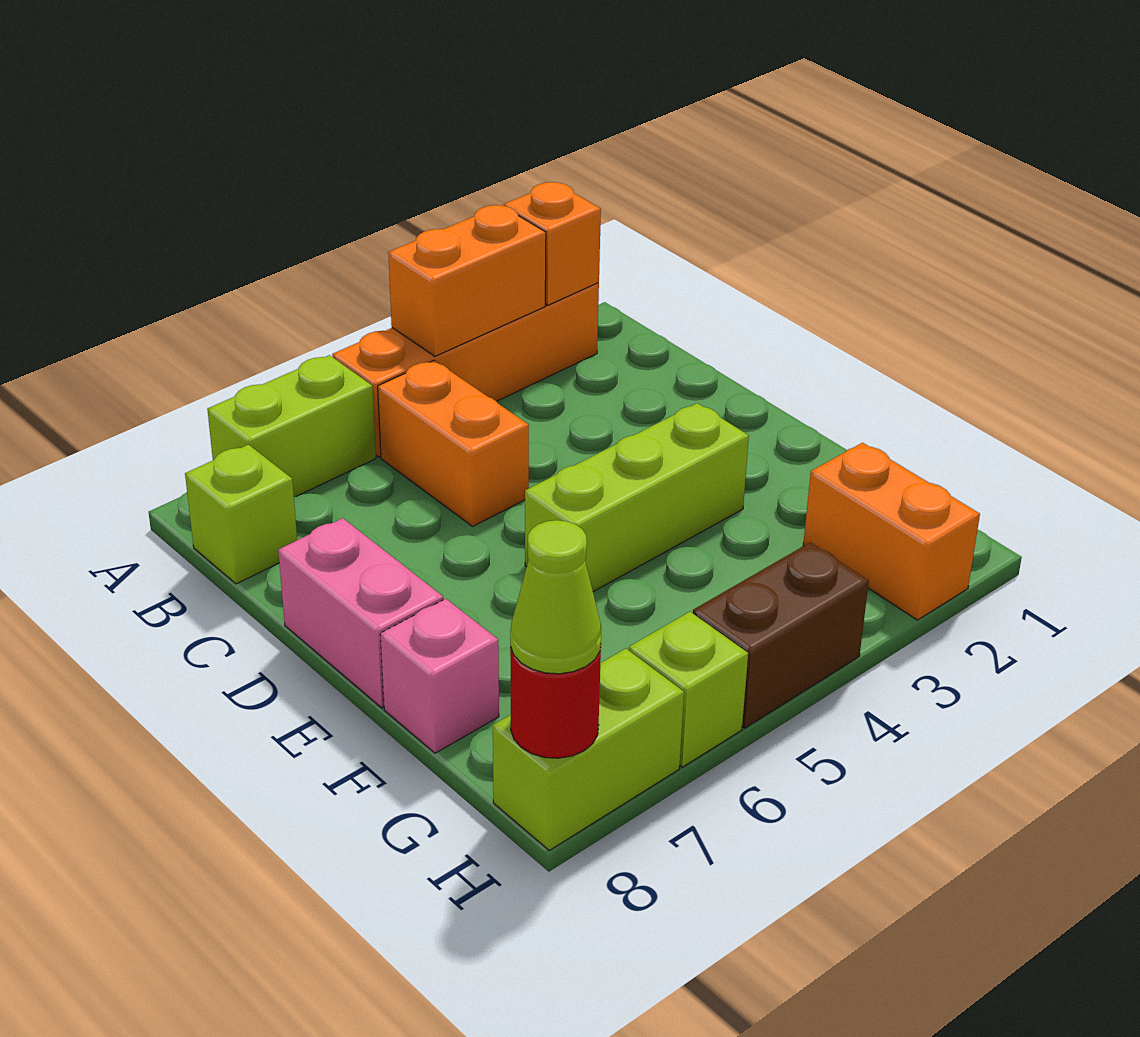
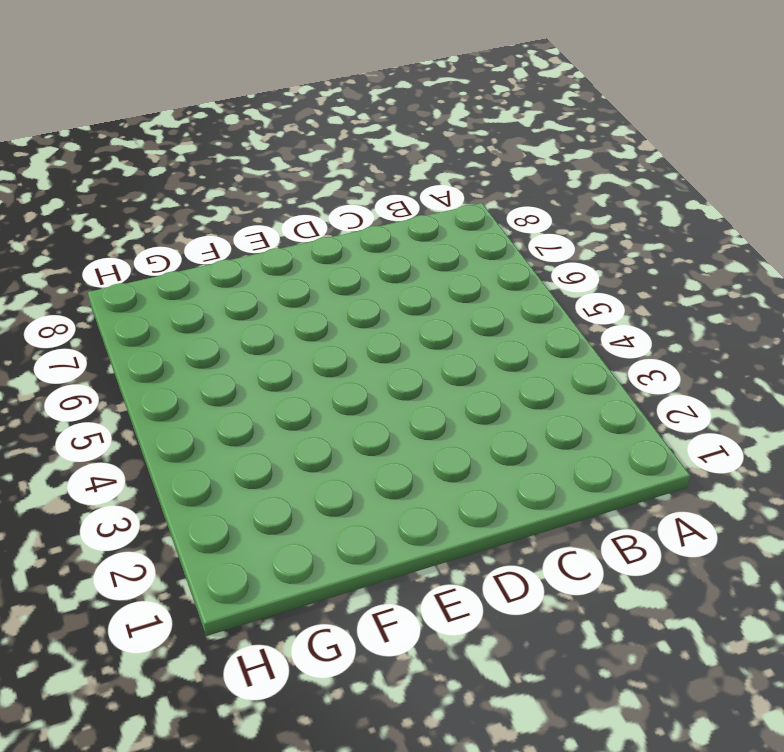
none -> orange brick A2:A5 level 1
none -> lime brick A6:A7 level 1
none -> orange brick B5:C5 level 1

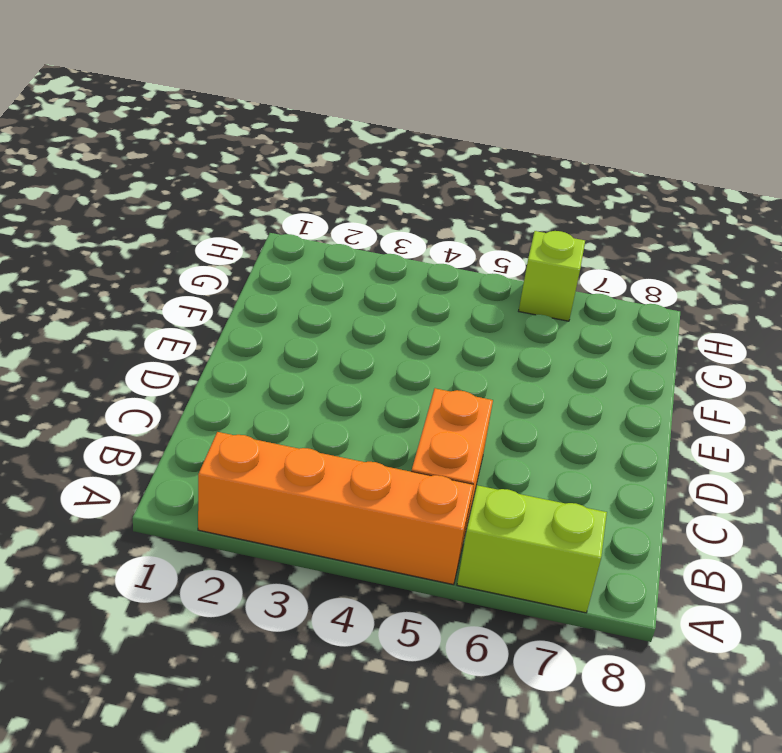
none -> lime brick B8 level 1
none -> pink brick D8:E8 level 1
none -> lime brick E3:E5 level 1

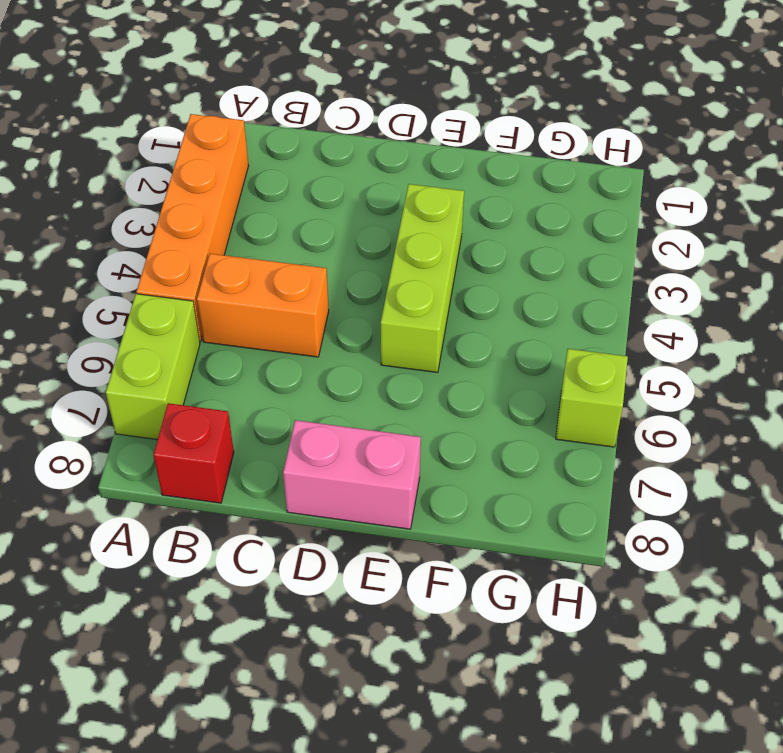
red brick B8 level 1 -> lime brick B8 level 1
none -> pink brick F8 level 1
none -> orange brick G2:H2 level 1
none -> brown brick H4:H5 level 1

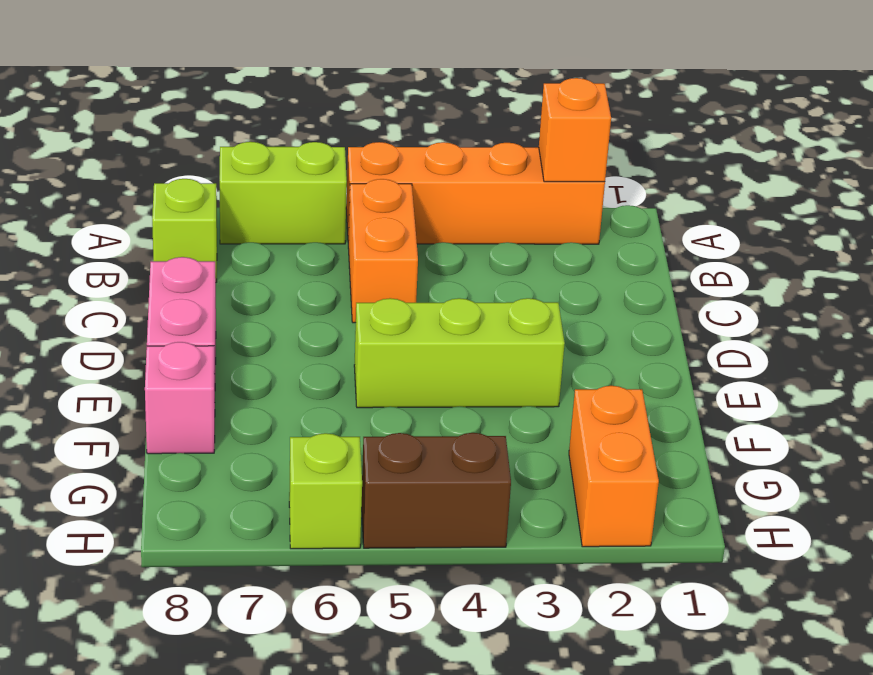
none -> lime brick H7:H8 level 1
none -> orange brick A3:A4 level 2
none -> red round brick H8 level 2

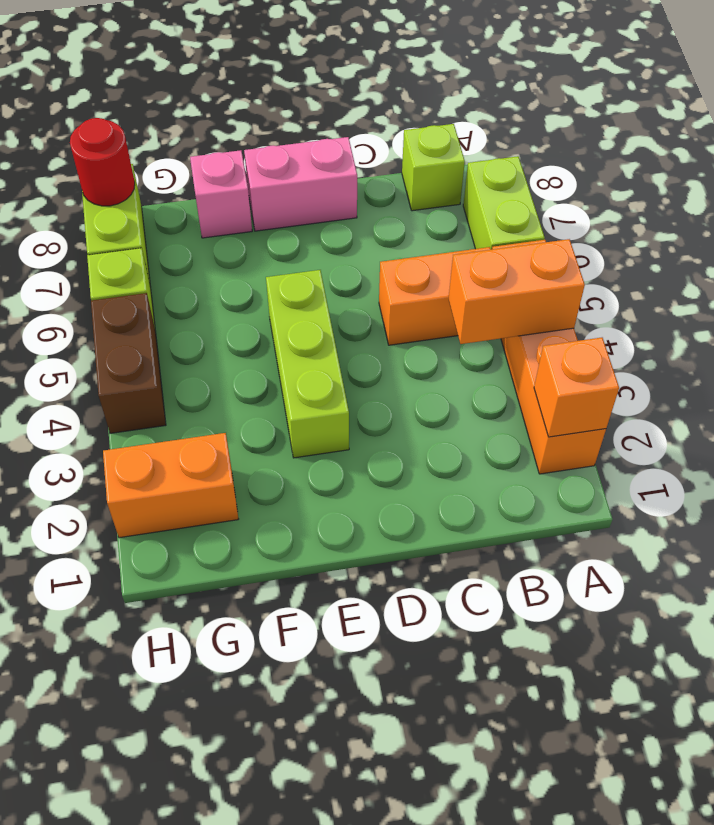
orange brick A4:B4 level 2 -> orange brick A3:A4 level 2
none -> lime cone H8 level 3

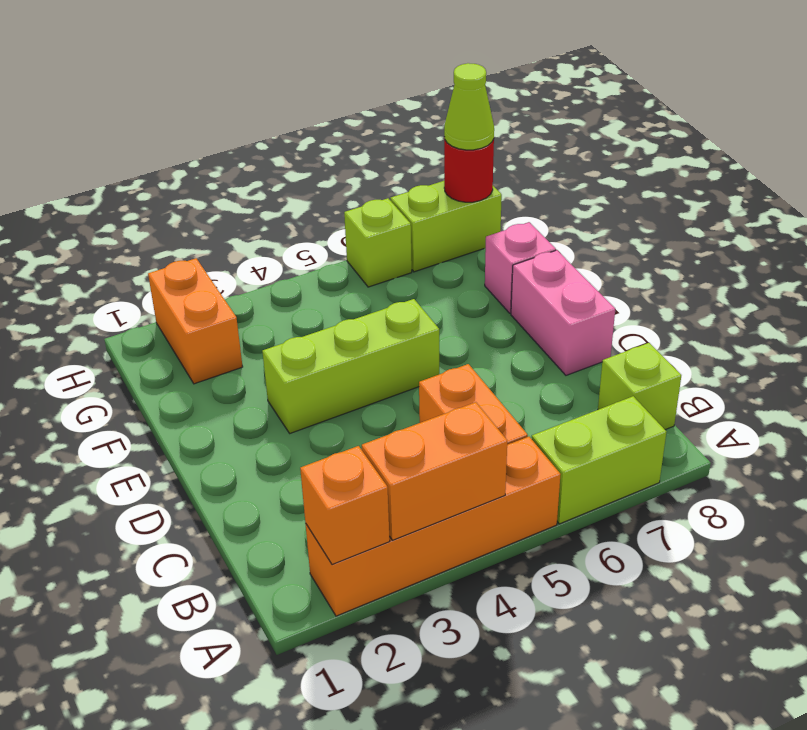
none -> brown brick H4:H5 level 1

